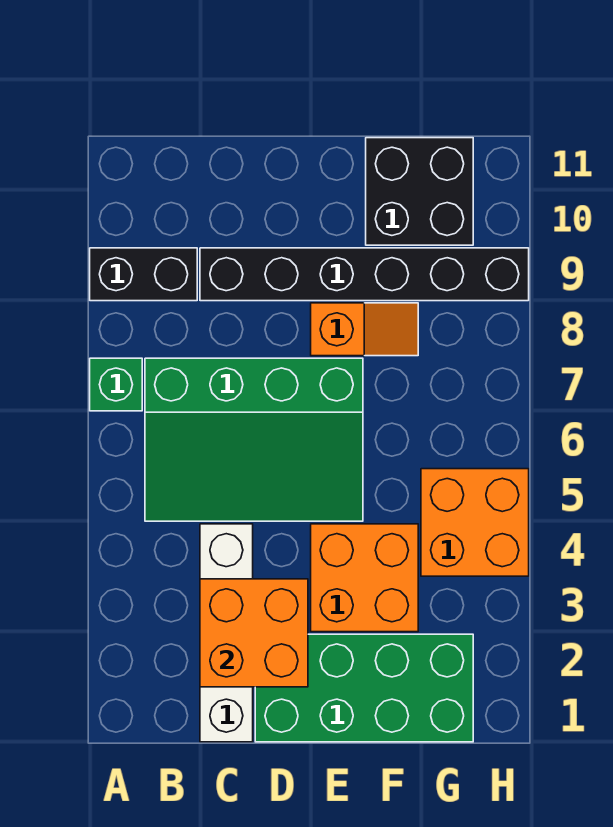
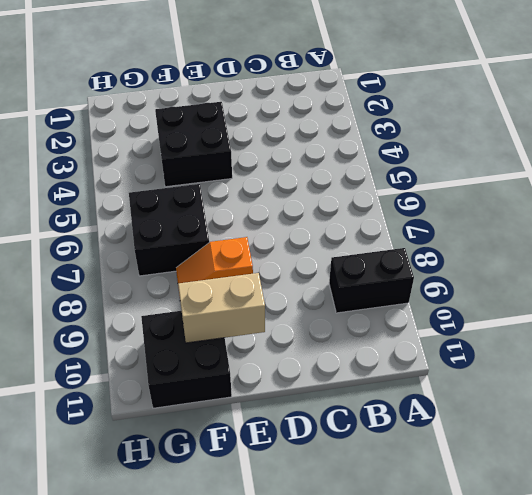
black brick E3:F4 level 1 -> orange brick E3:F4 level 1
tan brick E10:F10 level 2 -> none
black brick F6:G7 level 1 -> none
none -> green brick A7 level 1
none -> green slope B5:E7 level 1 top 7

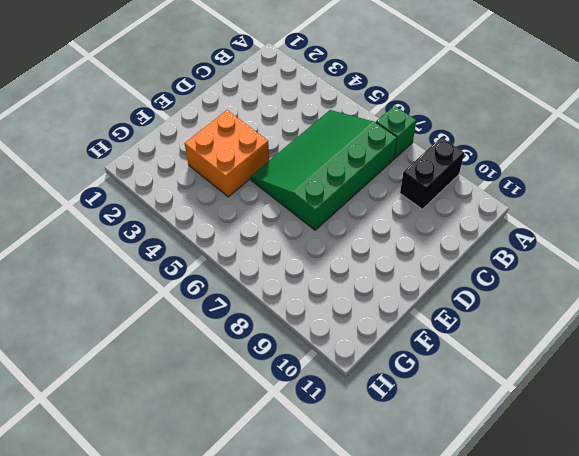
none -> white brick C1:C4 level 1
none -> black brick C9:H9 level 1

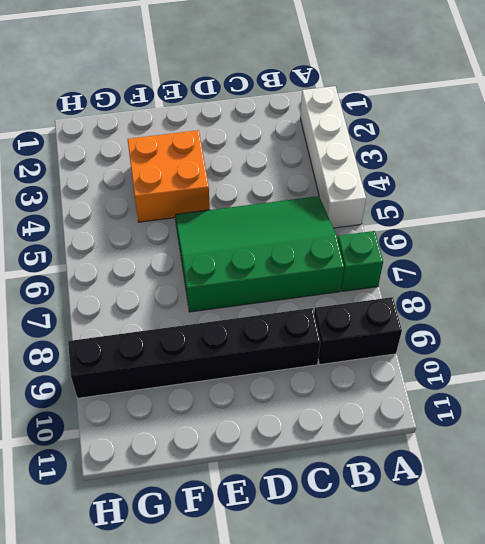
white brick A2:A5 level 1 -> white brick C1:C4 level 1
none -> green brick D1:G2 level 1
none -> orange slope E8:F8 level 1 top E

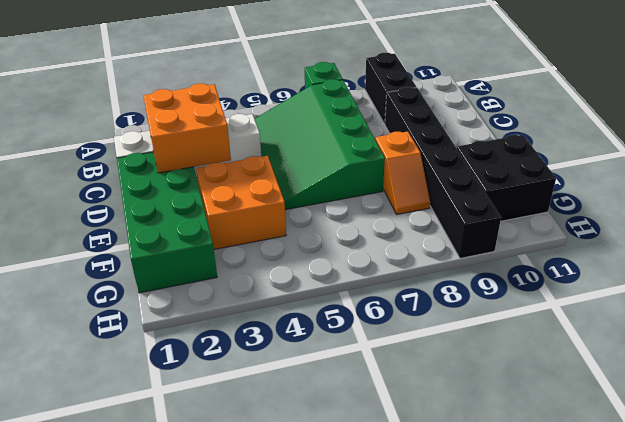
none -> orange brick G4:H5 level 1

